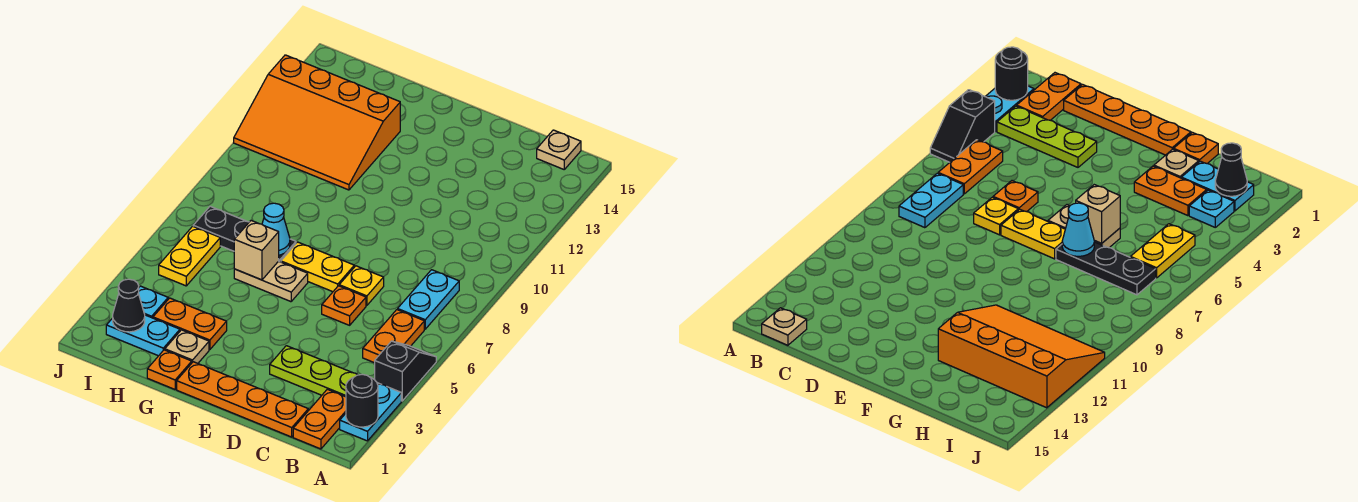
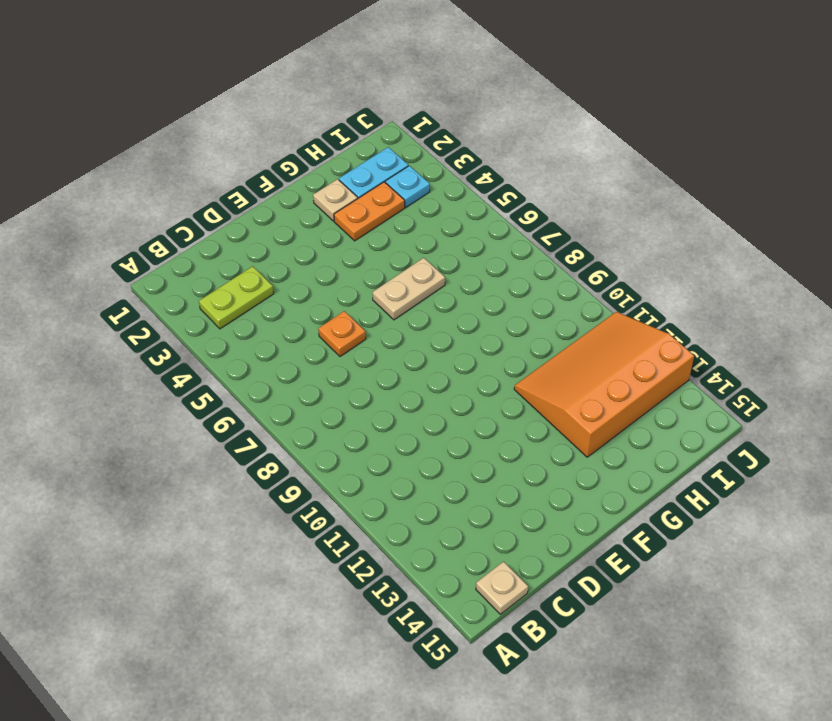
lime plate B3:C3 level 1 -> lime plate B3:D3 level 1
none -> cyan plate A2:A3 level 1
none -> black slope A4:A5 level 1 top 4
none -> orange plate B1:B2 level 1

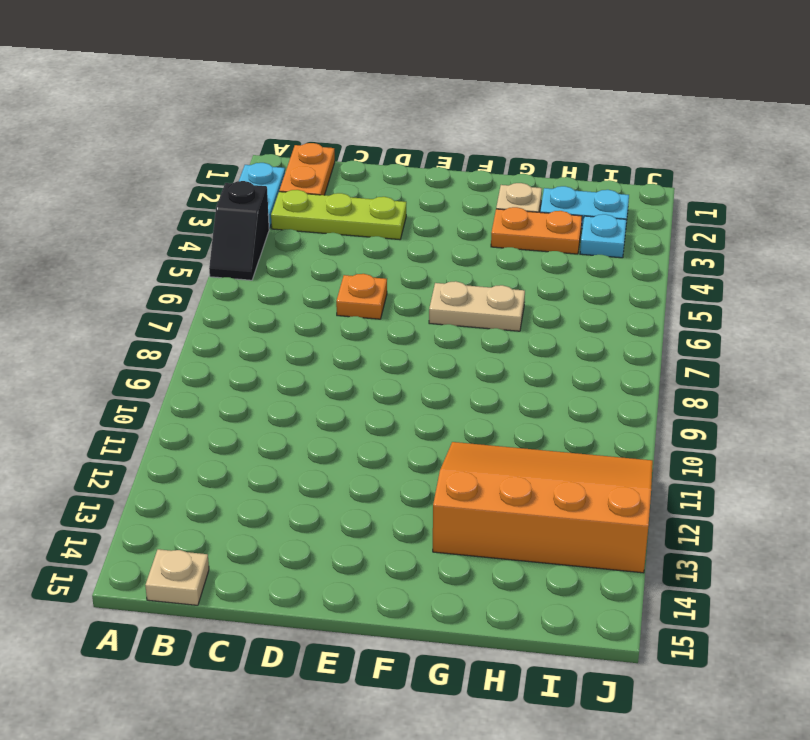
none -> orange plate B5:B6 level 1
none -> cyan plate B7:B8 level 1
none -> orange plate C1:F1 level 1

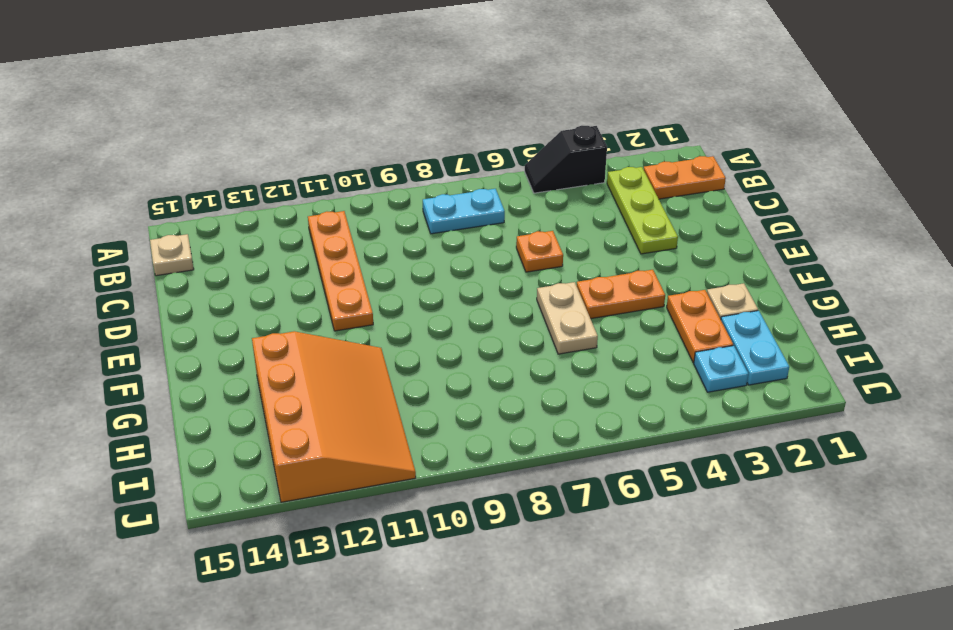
orange plate B11:E11 level 1 -> orange plate C1:F1 level 1
orange plate F4:F5 level 1 -> orange plate B5:B6 level 1
none -> cyan plate A2:A3 level 1
none -> yellow plate D7 level 1
none -> yellow plate E7:F7 level 1

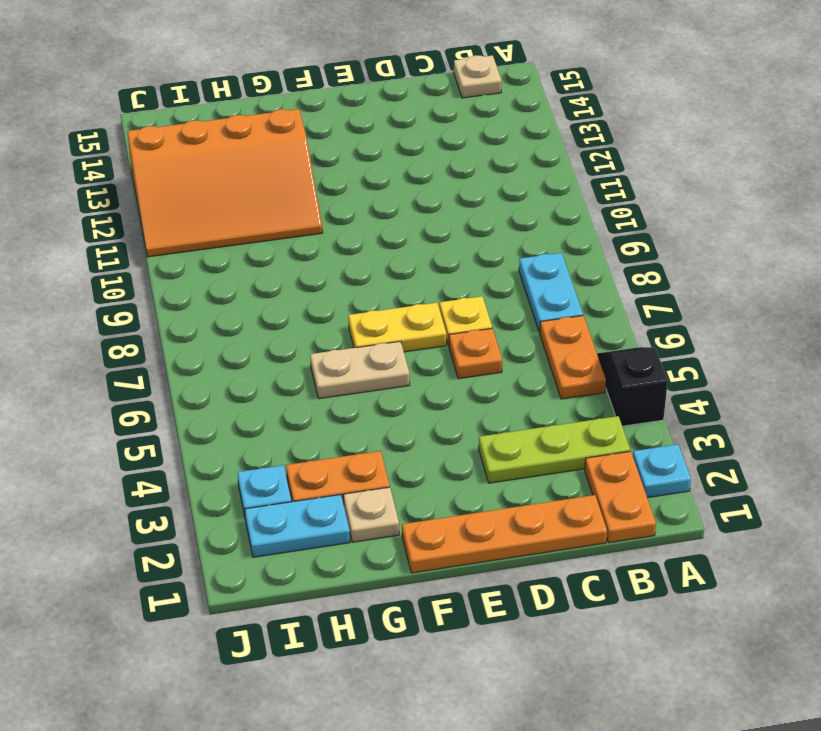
cyan plate A2 level 1 -> cyan plate A2:A3 level 1
none -> orange plate G1 level 1
none -> black plate G7:I7 level 1
none -> yellow plate I5:I6 level 1

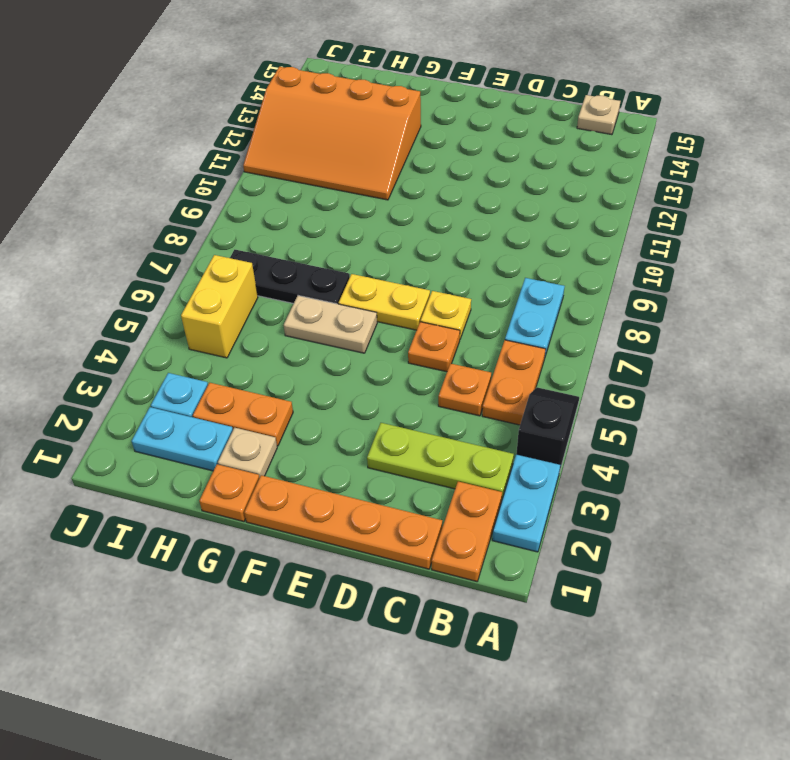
orange plate C5 level 1 -> none
yellow brick I5:I6 level 1 -> yellow plate I5:I6 level 1
none -> black round brick A2 level 2
none -> tan brick G6 level 2
none -> cyan cone G7 level 2

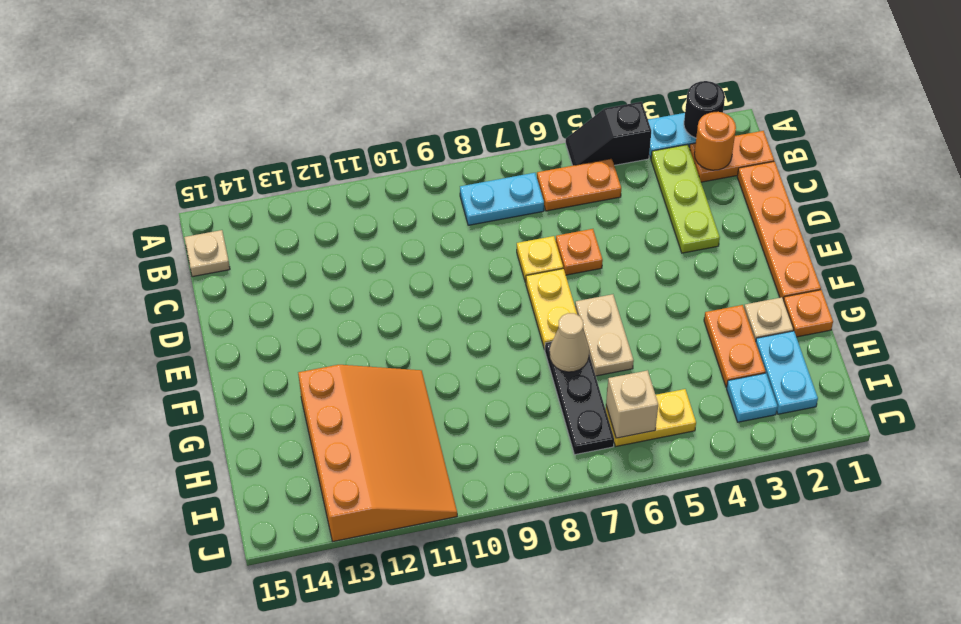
orange round brick B2 level 2 -> none
tan cone G7 level 2 -> cyan cone G7 level 2
tan brick I6 level 2 -> tan brick G6 level 2
none -> black cone I2 level 2

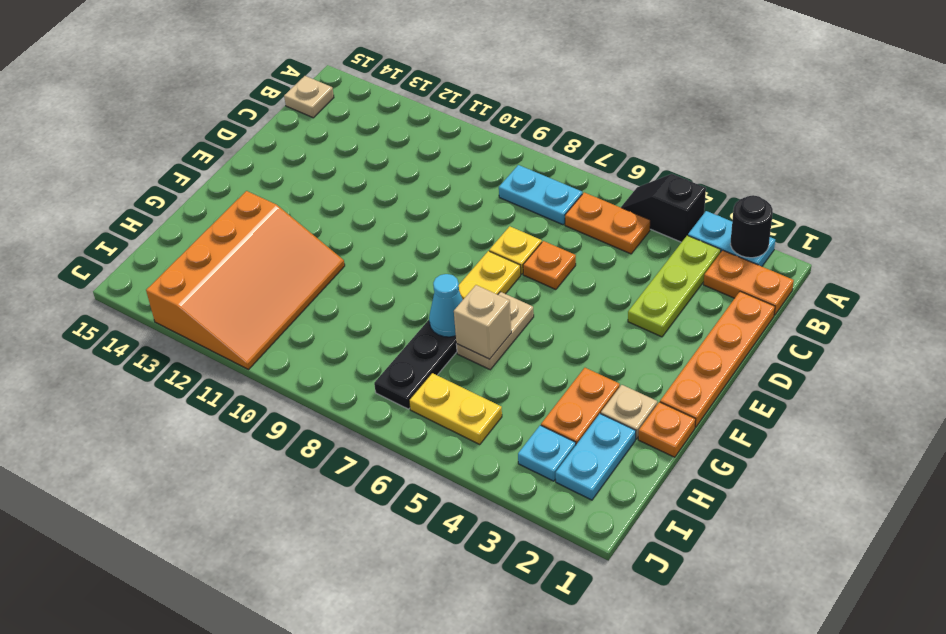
none -> black cone I2 level 2

